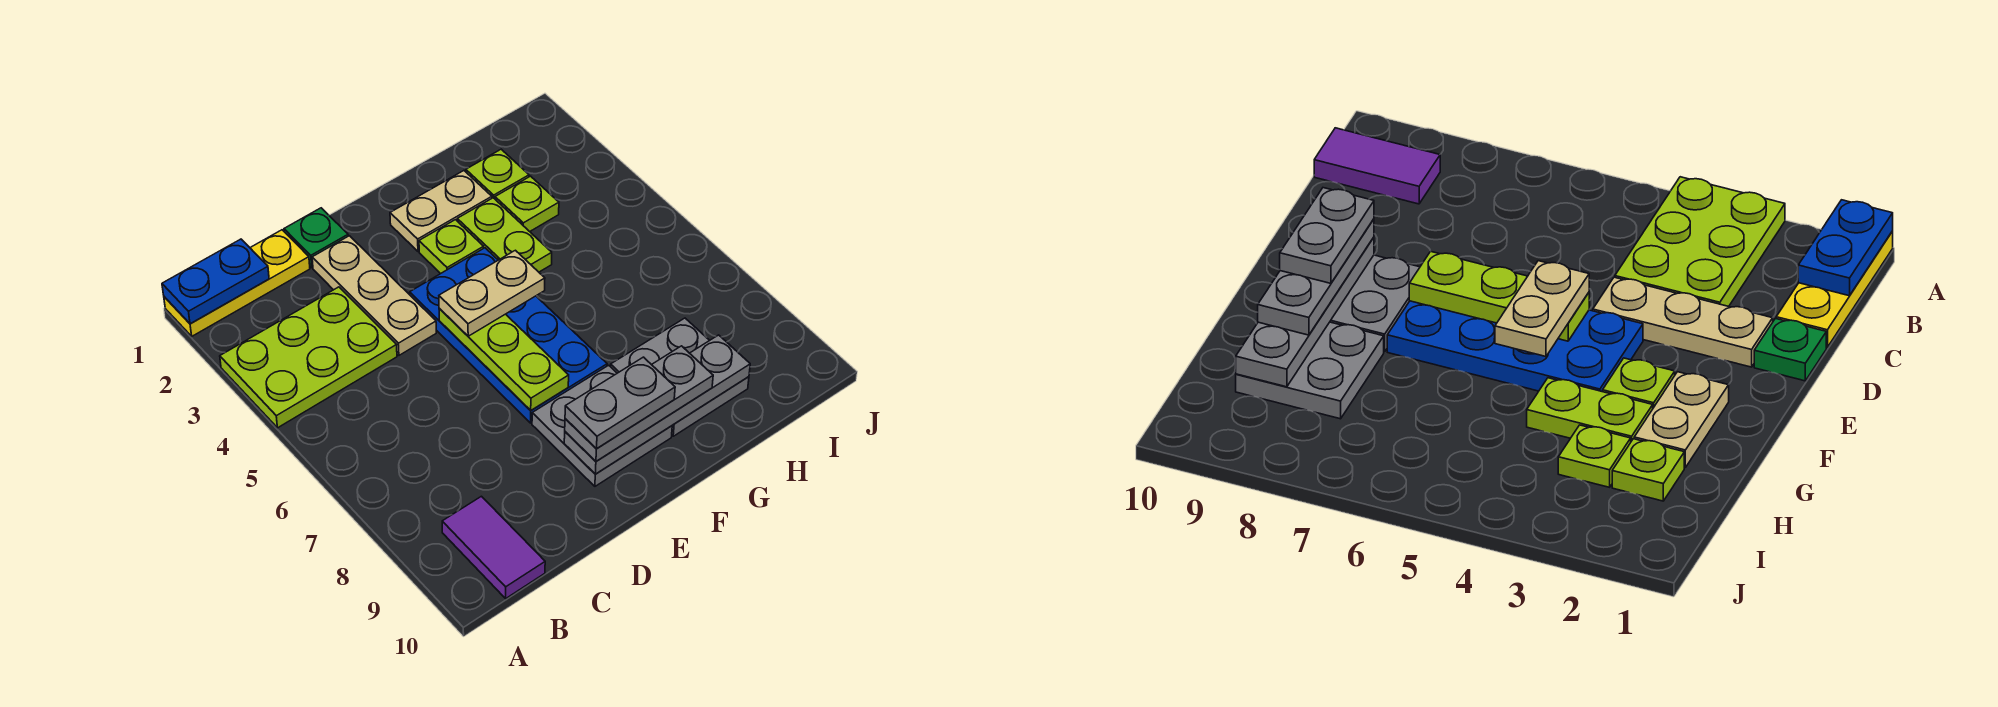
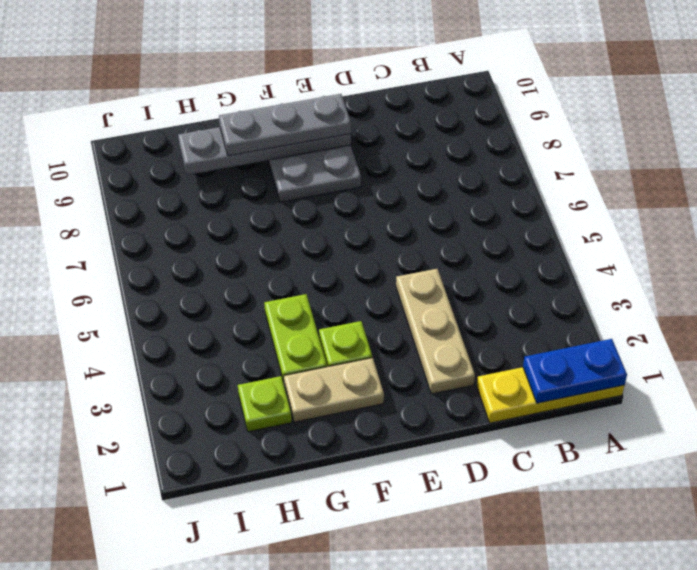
none -> lime plate A3:C4 level 1
none -> purple tile B9:B10 level 1
none -> green plate D1 level 1

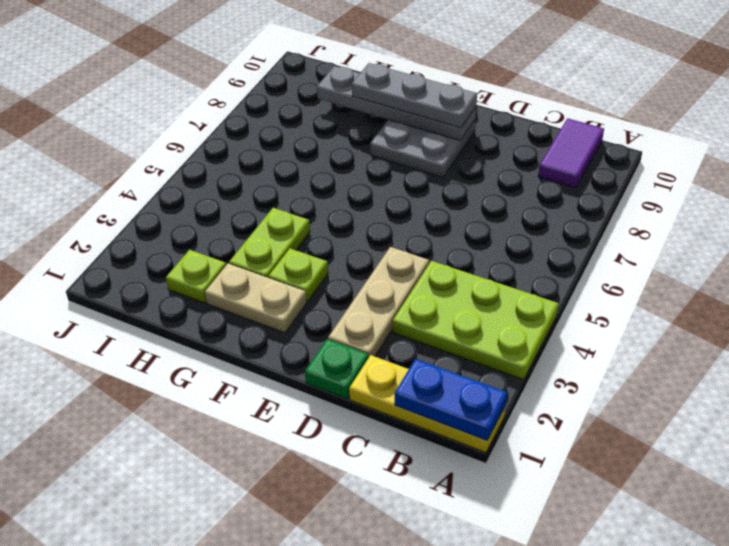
none -> blue plate E4:F7 level 1
none -> grey plate G8:H9 level 1
none -> lime plate H3 level 1

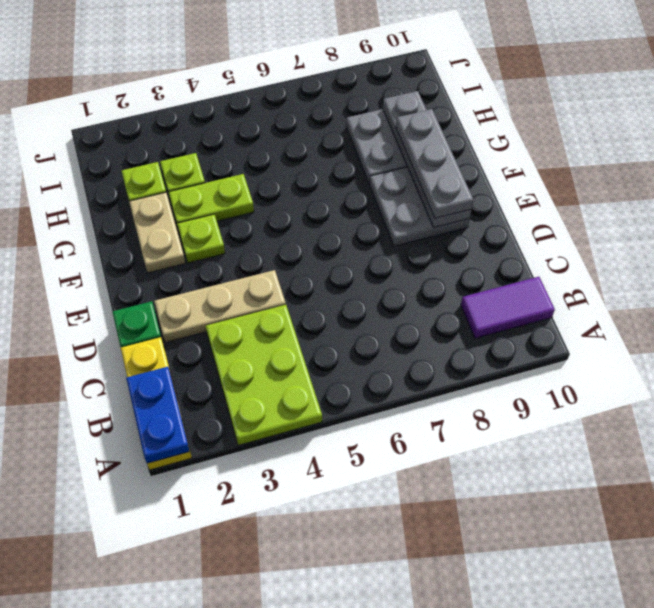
none -> blue plate E4:F7 level 1
none -> lime plate E5:E7 level 2
none -> tan plate E5:F5 level 3

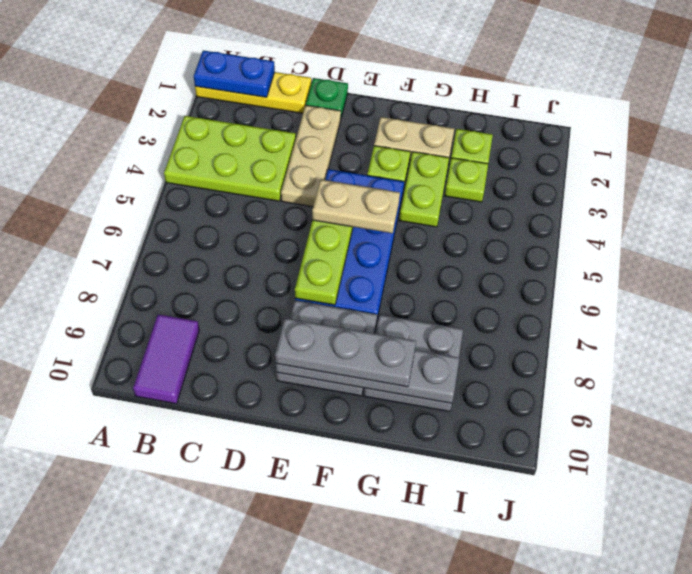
none -> grey plate E9:F9 level 4

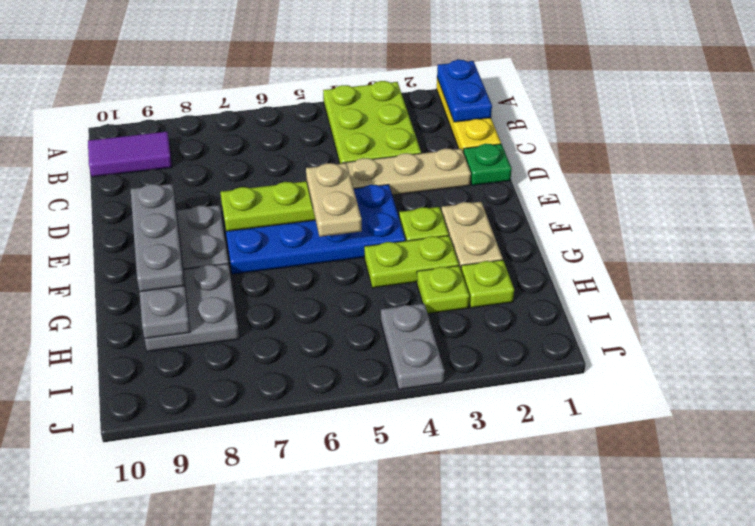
grey plate I4:J4 level 1 -> grey plate E9:F9 level 4

